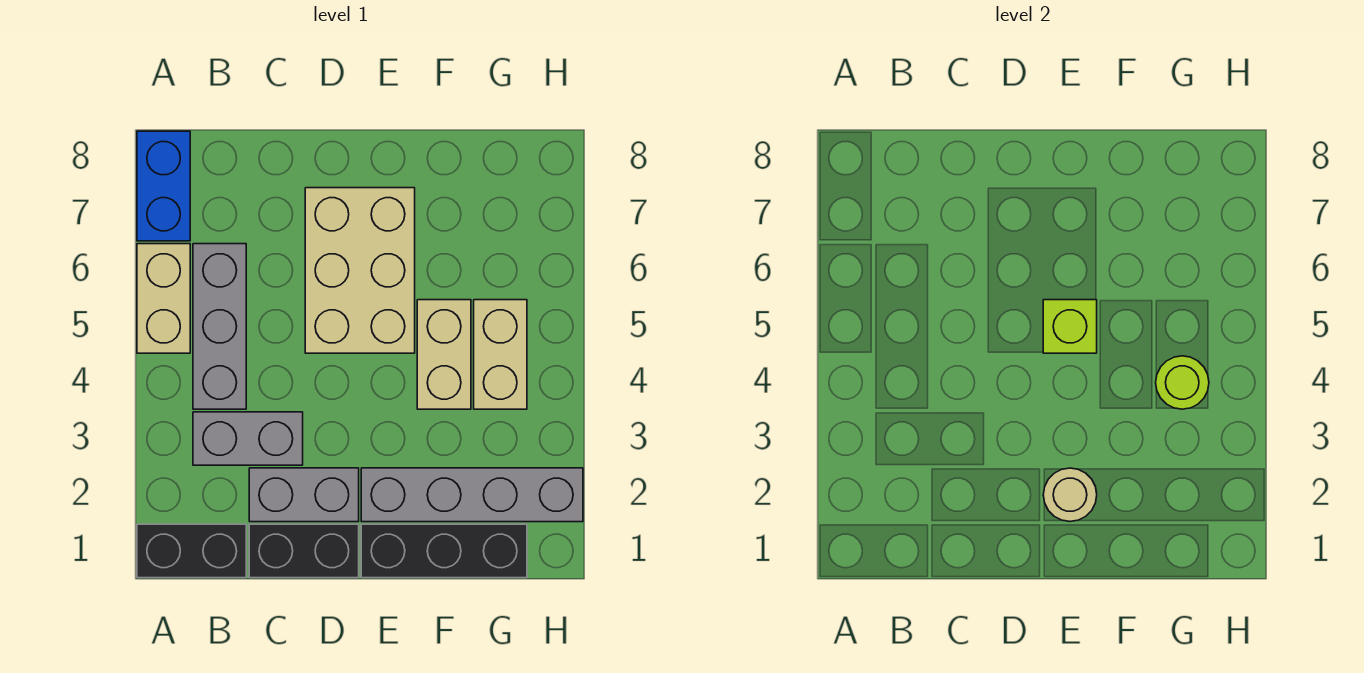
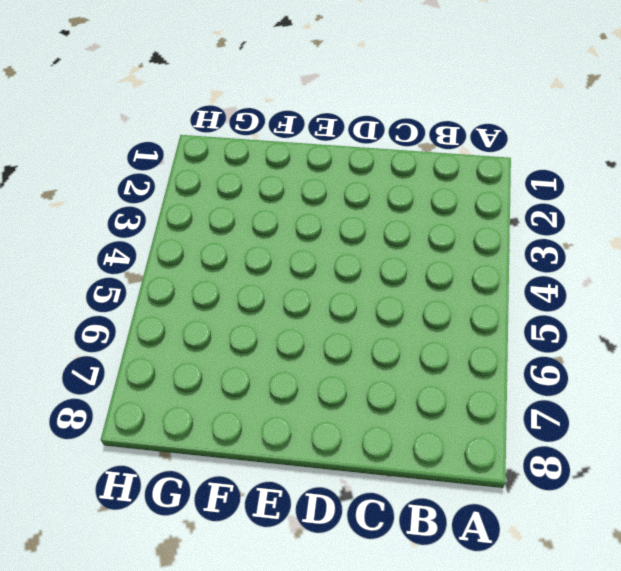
none -> black brick A1:B1 level 1
none -> tan brick A5:A6 level 1
none -> blue brick A7:A8 level 1

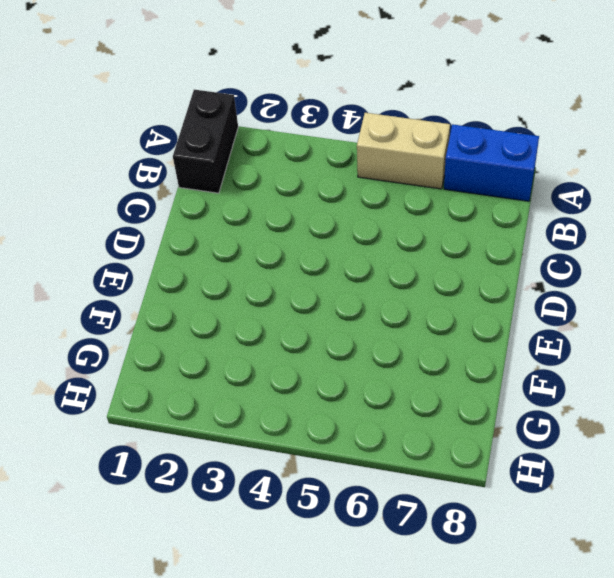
none -> grey brick B3:C3 level 1
none -> grey brick B4:B6 level 1
none -> black brick C1:D1 level 1

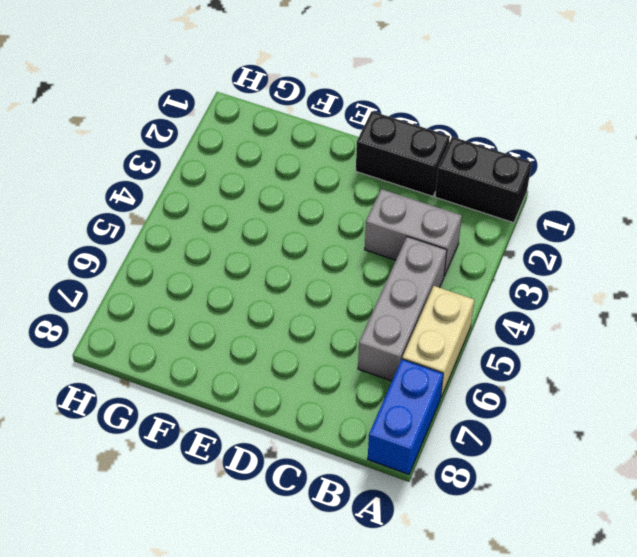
none -> grey brick C2:D2 level 1
none -> tan brick D5:E7 level 1
none -> black brick E1:G1 level 1

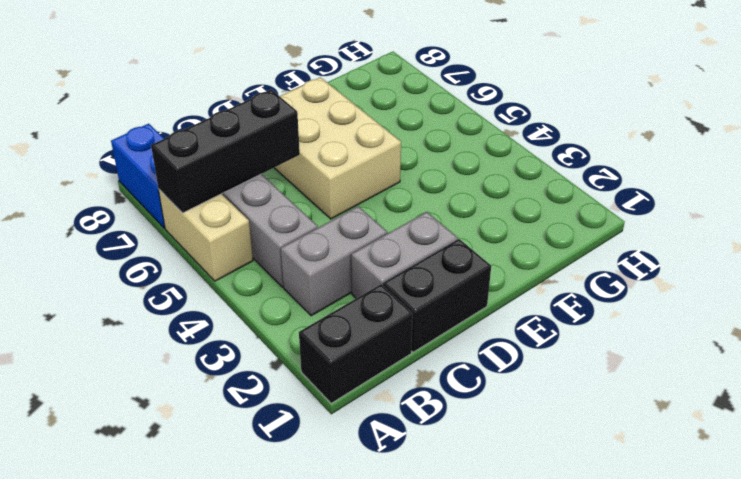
black brick A6:C6 level 2 -> black brick E1:G1 level 1
none -> grey brick E2:H2 level 1
none -> tan brick F4:F5 level 1
none -> tan brick G4:G5 level 1

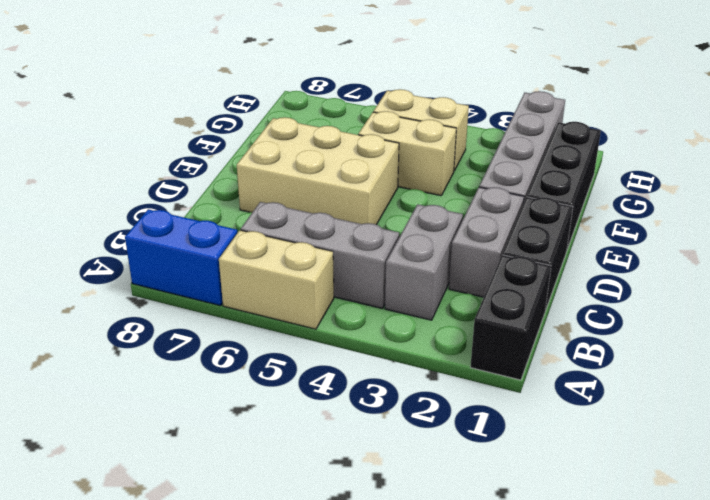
none -> tan round brick E2 level 2
none -> lime brick E5 level 2
none -> lime round brick G4 level 2

